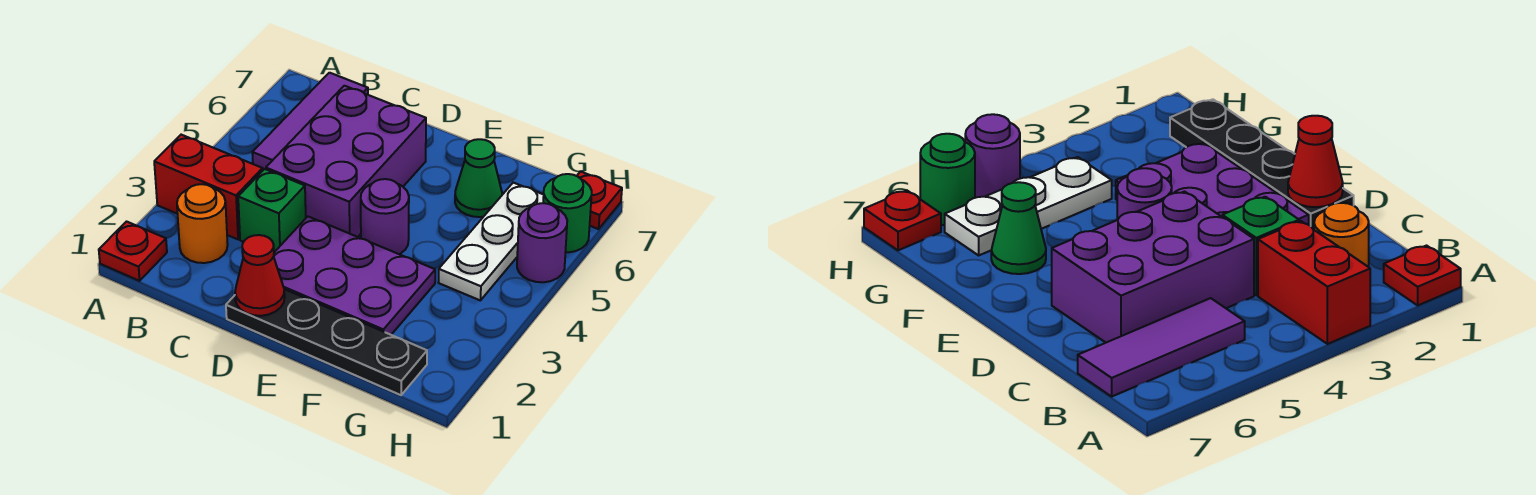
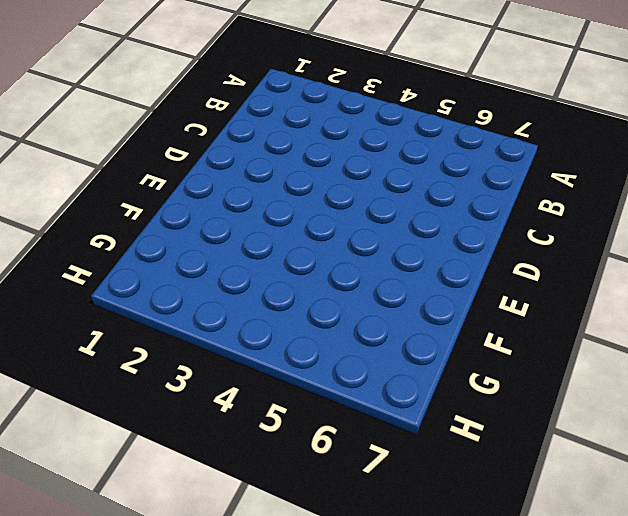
none -> red plate A1 level 1
none -> red brick A3:B3 level 1
none -> orange round brick B2 level 1

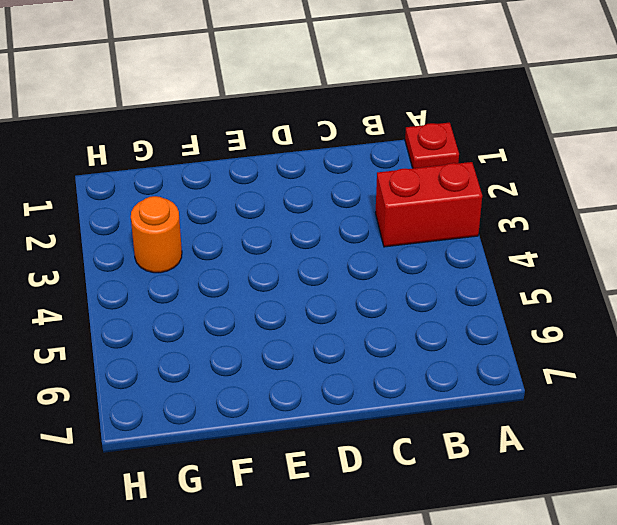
orange round brick G3 level 1 -> orange round brick B2 level 1
none -> purple tile B5:B7 level 1
none -> green brick C3 level 1
none -> purple brick C4:D6 level 1

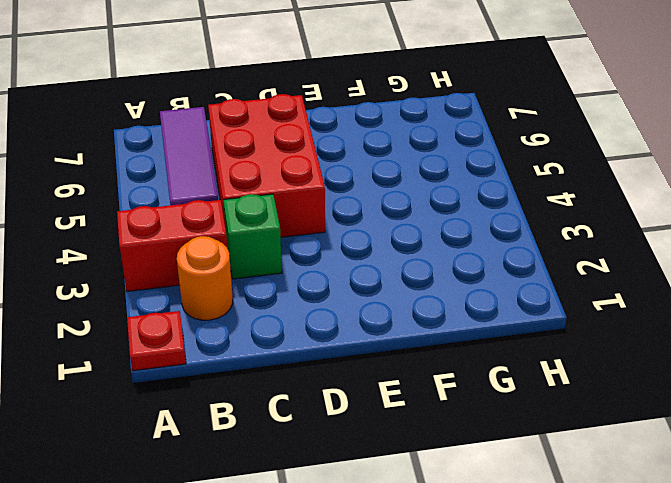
red brick C4:D6 level 1 -> purple brick C4:D6 level 1
none -> black plate D1:G1 level 1
none -> purple plate D2:F3 level 1
none -> purple round brick E4 level 1

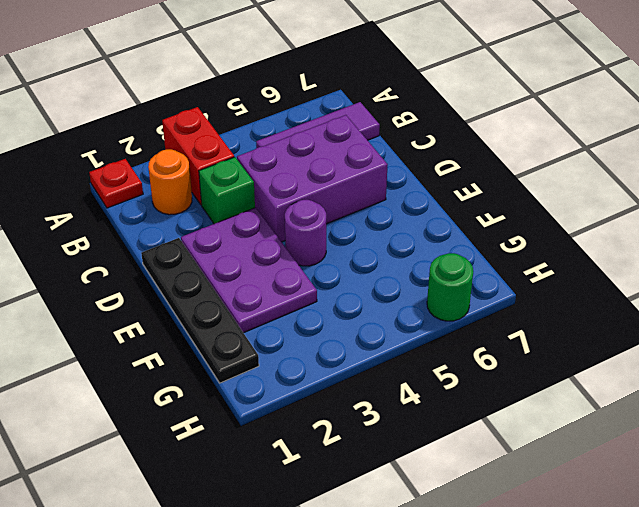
none -> green cone F6 level 1
none -> white plate G4:G6 level 1
none -> purple round brick H5 level 1

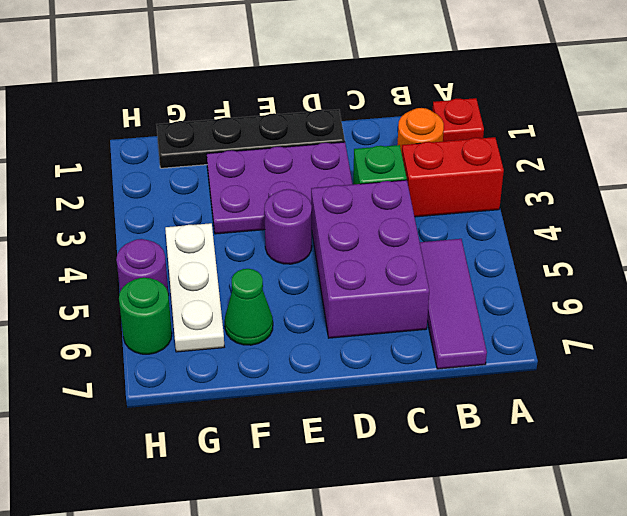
none -> red plate H7 level 1
none -> red cone D1 level 2

